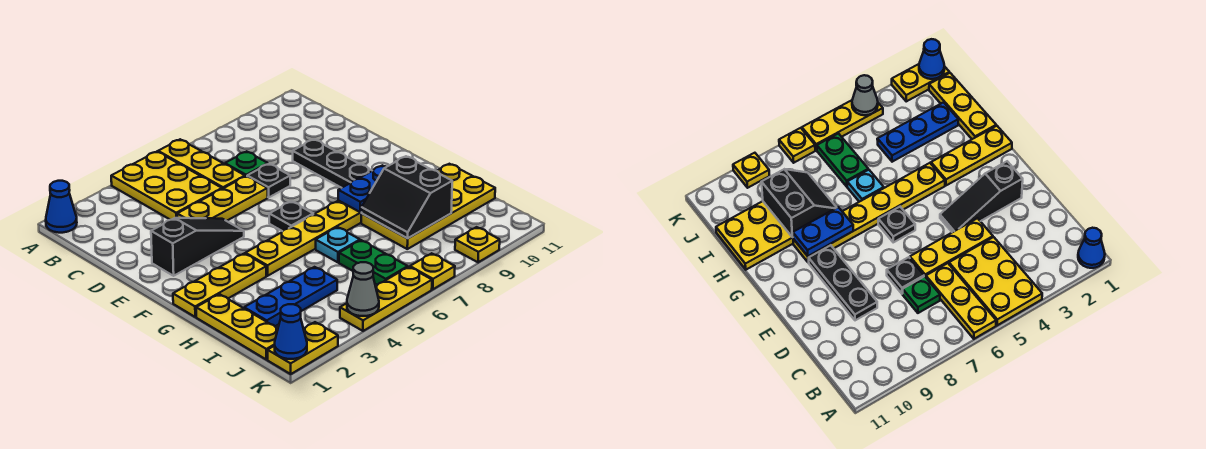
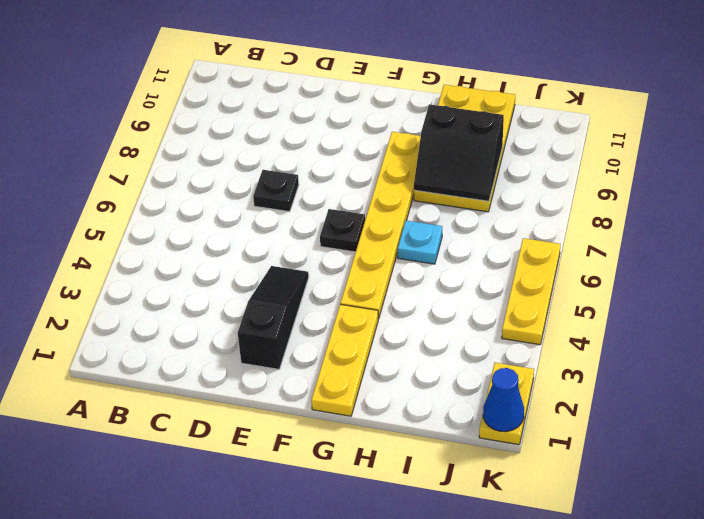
none -> blue cone A1 level 1
none -> yellow plate A4:C5 level 1
none -> yellow plate A6:C6 level 1

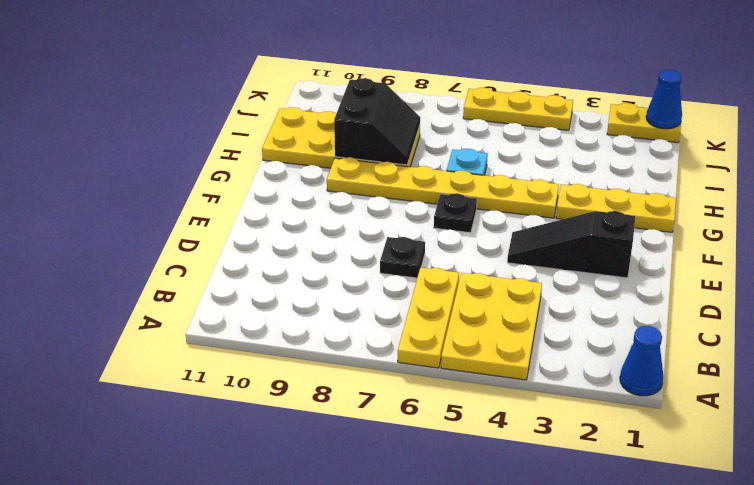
none -> green plate C7 level 1
none -> yellow plate D4:D6 level 1
none -> black plate D9:F9 level 1

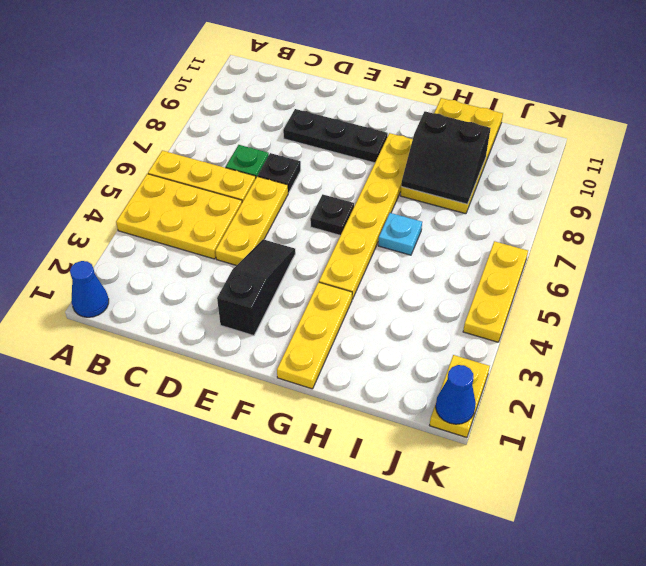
none -> yellow plate H1:J1 level 1
none -> blue plate I2:I4 level 1
none -> green plate I6:J6 level 1

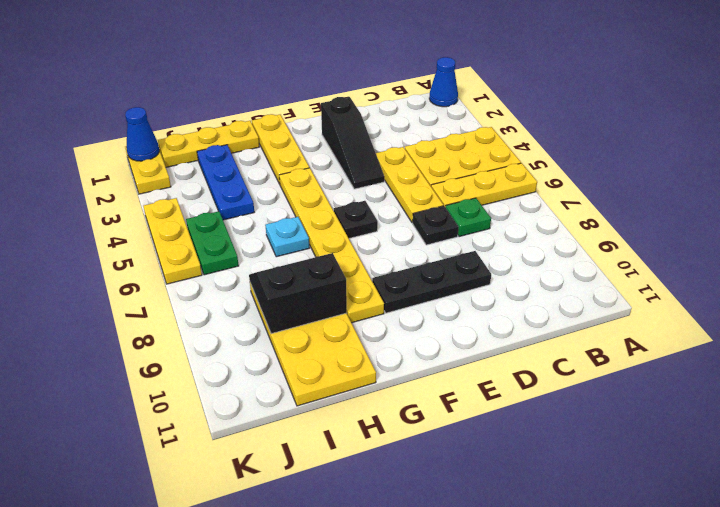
green plate J5:J6 level 1 -> green plate I6:J6 level 1
none -> yellow plate K7 level 1
none -> yellow plate K9 level 1
none -> blue plate G8:G9 level 2

